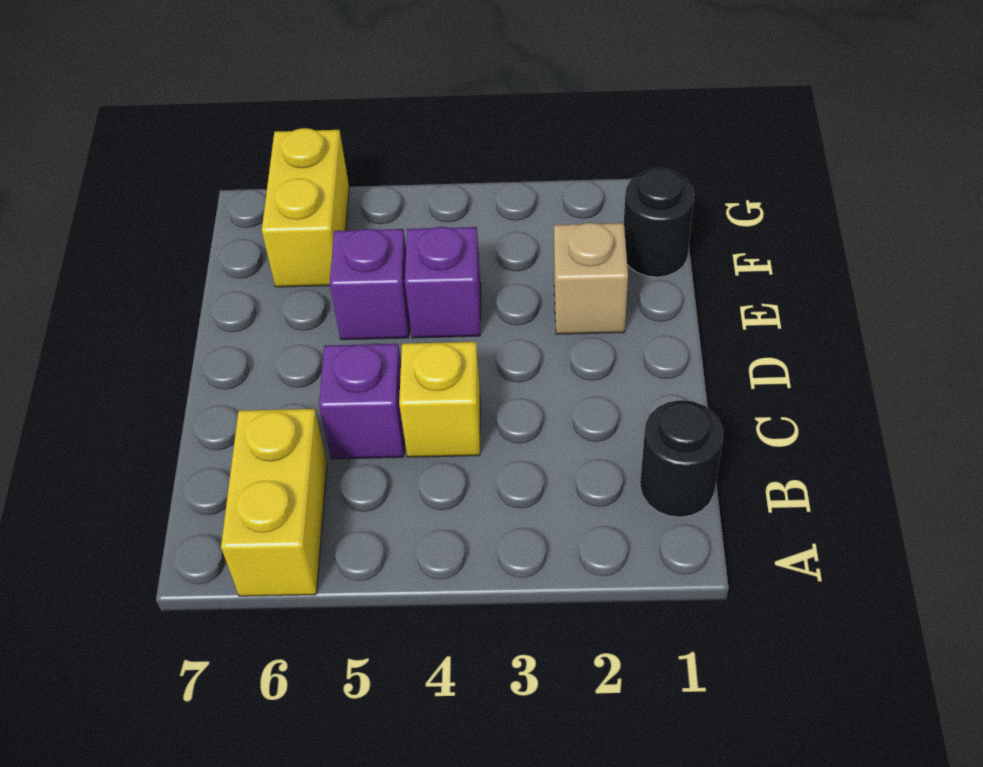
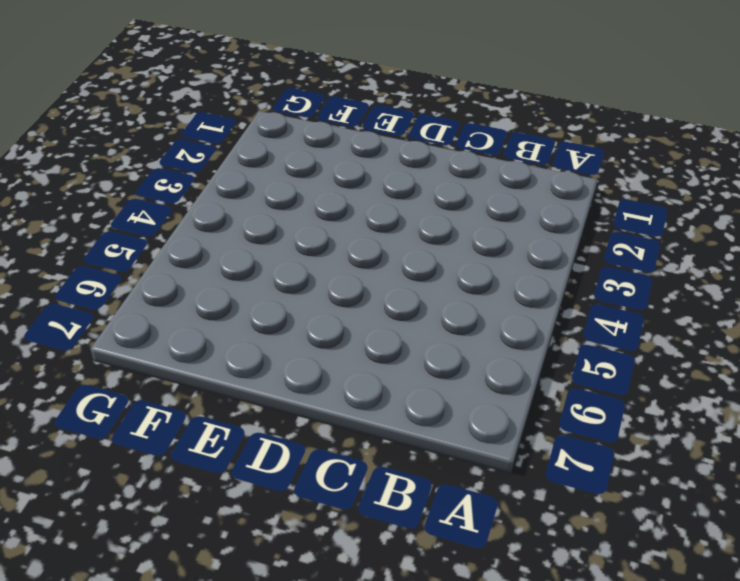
none -> yellow brick A6:B6 level 1
none -> black round brick B1 level 1

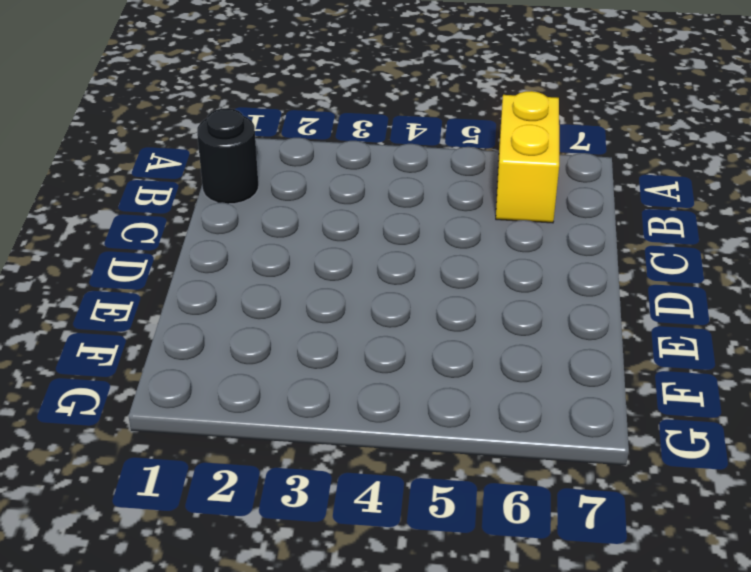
none -> yellow brick C4 level 1
none -> purple brick C5 level 1

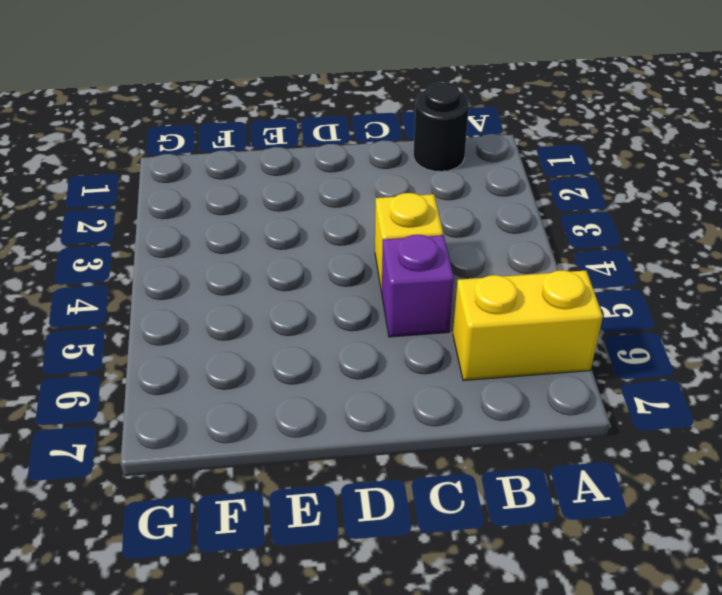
none -> tan brick E2 level 1
none -> purple brick E4 level 1

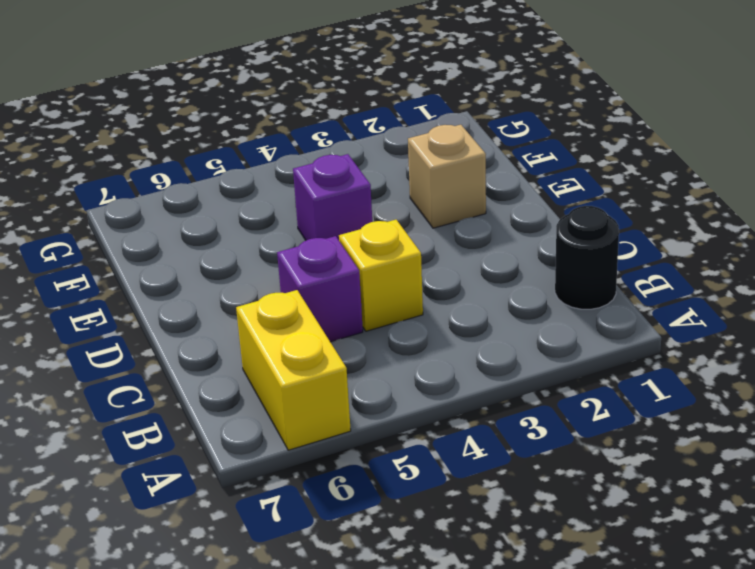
none -> purple brick E5 level 1
none -> black round brick F1 level 1

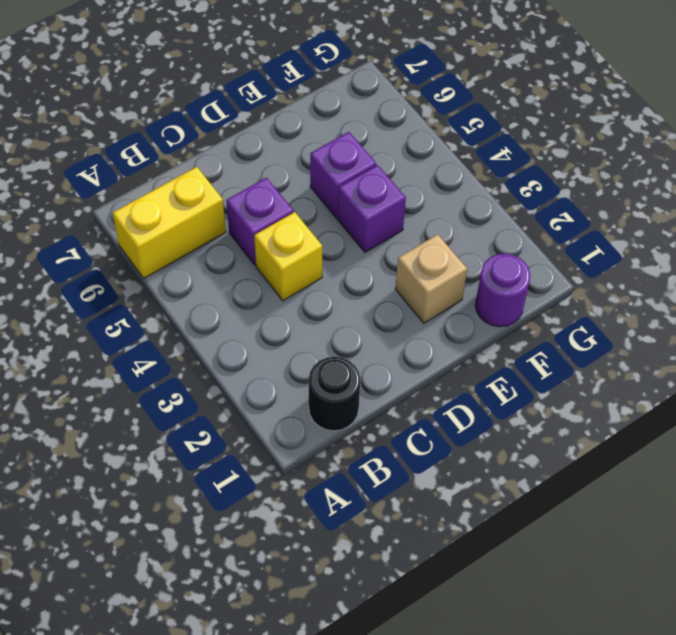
purple round brick F1 level 1 -> black round brick F1 level 1
none -> yellow brick F6:G6 level 1

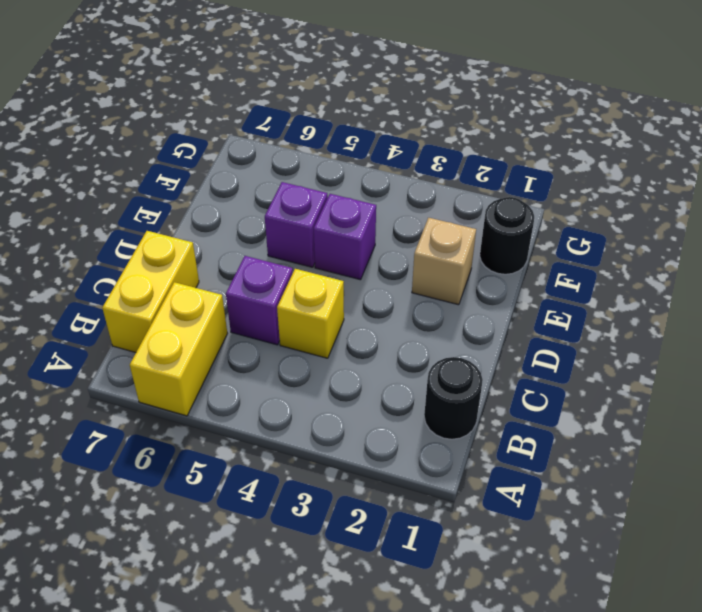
yellow brick B7:C7 level 1 -> yellow brick F6:G6 level 1

